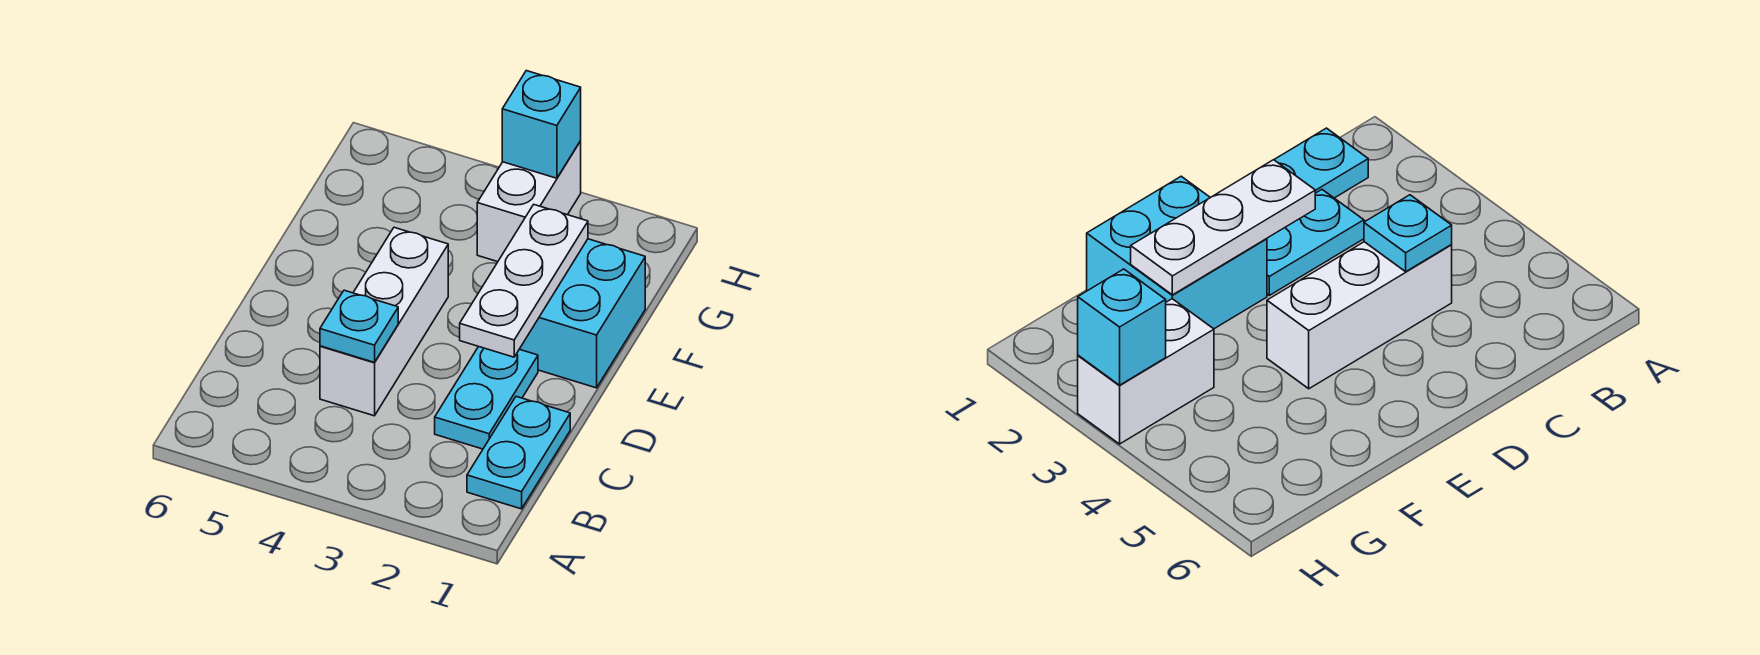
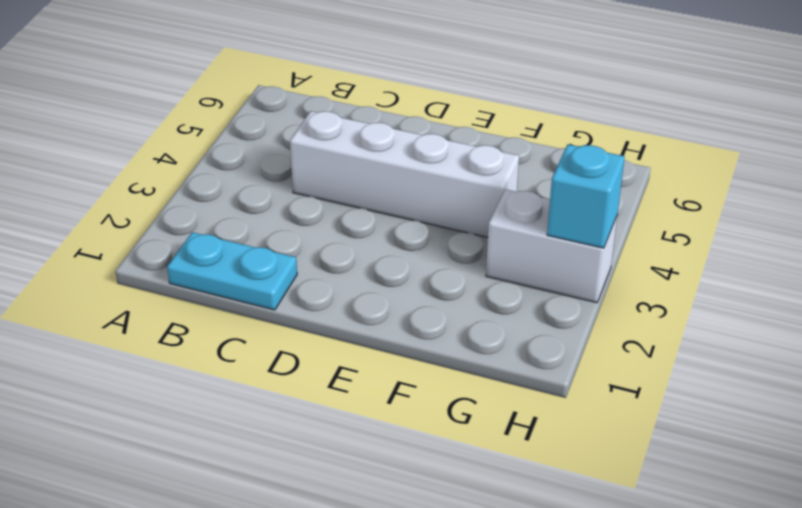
white brick C4:F4 level 1 -> white brick C4:E4 level 1
none -> cyan plate C2:D2 level 1
none -> cyan brick E1:F2 level 1

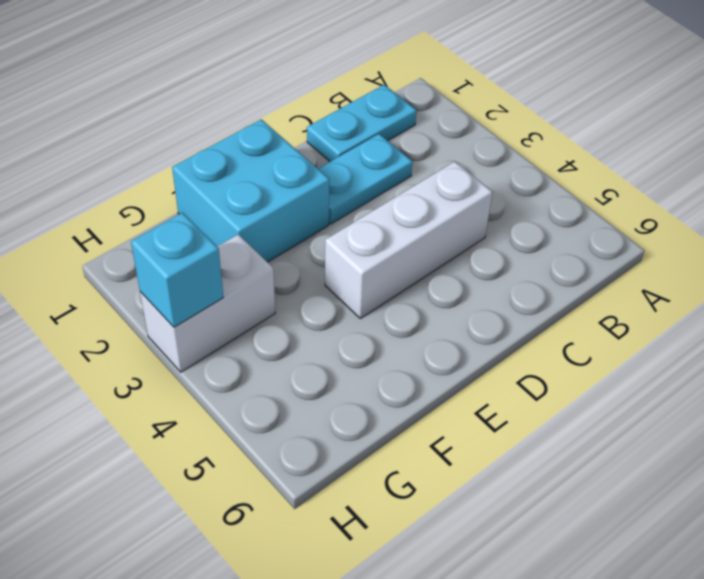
none -> cyan plate C4 level 2
none -> white plate D2:F2 level 2

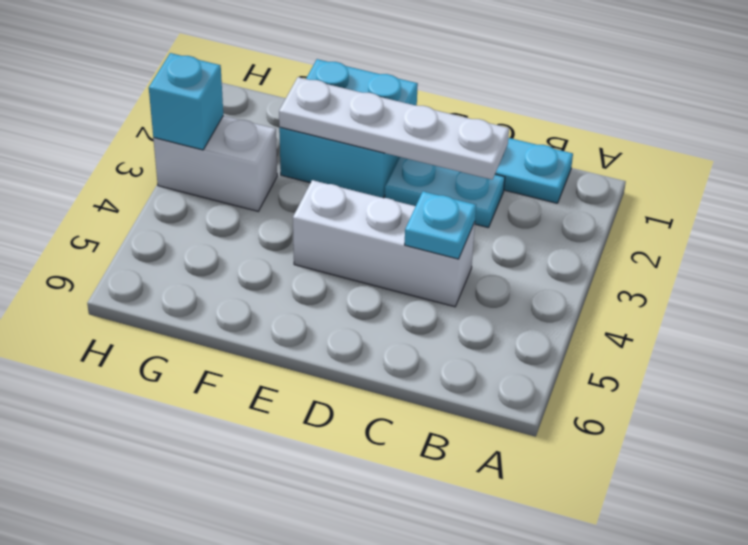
white plate C2:F2 level 2 -> white plate D2:F2 level 2

